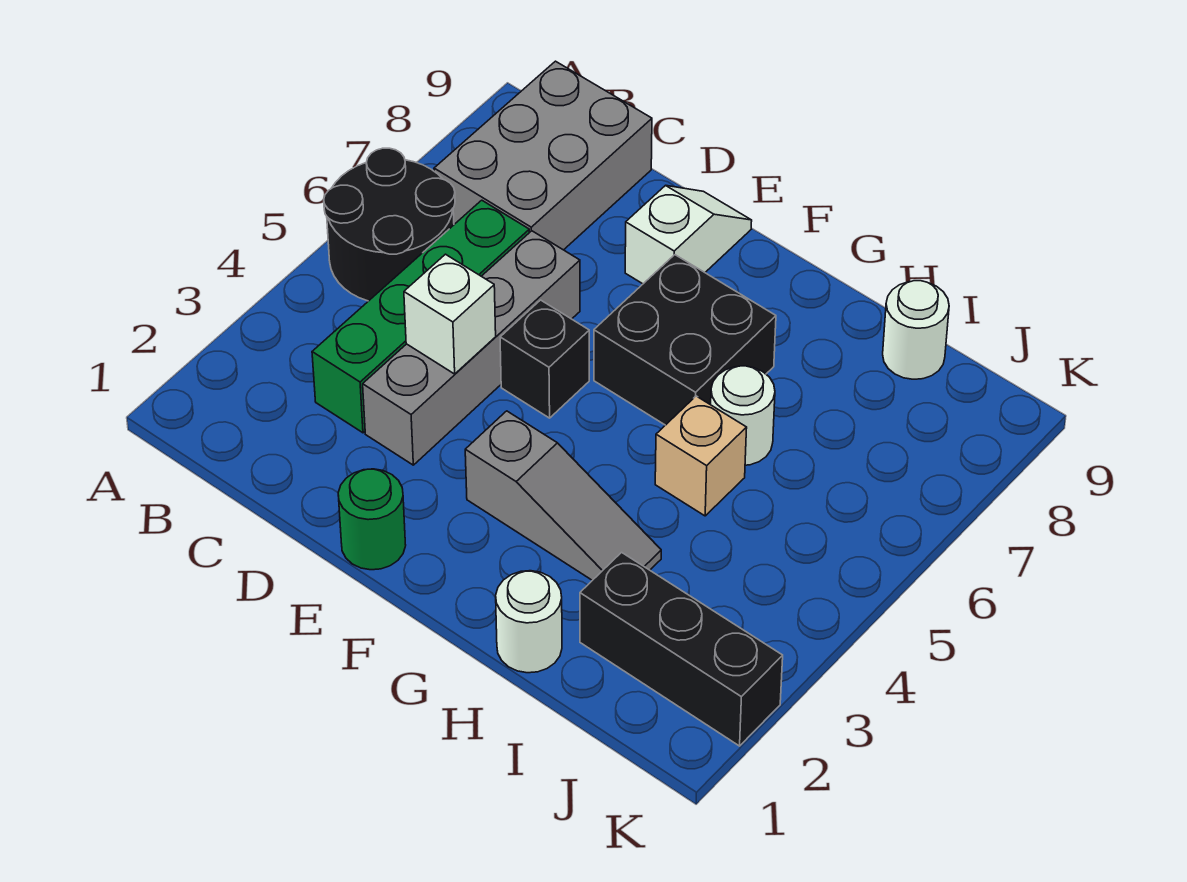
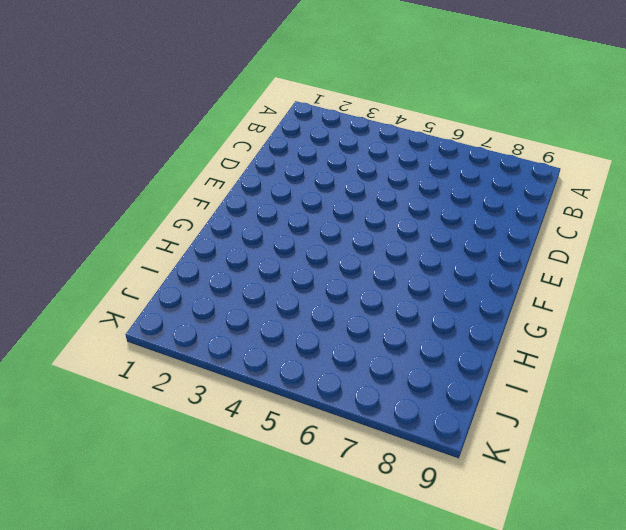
none -> black round brick A5:B6 level 1
none -> grey brick B7:C9 level 1
none -> green brick C3:C6 level 1

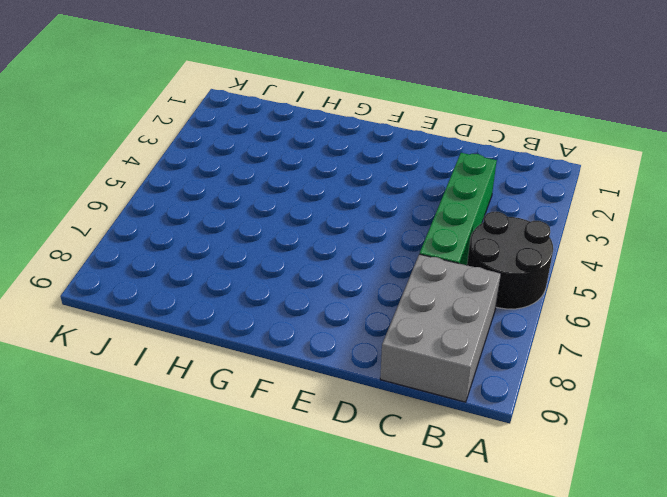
none -> grey brick D3:D6 level 1
none -> green round brick E1 level 1
none -> black brick E5 level 1

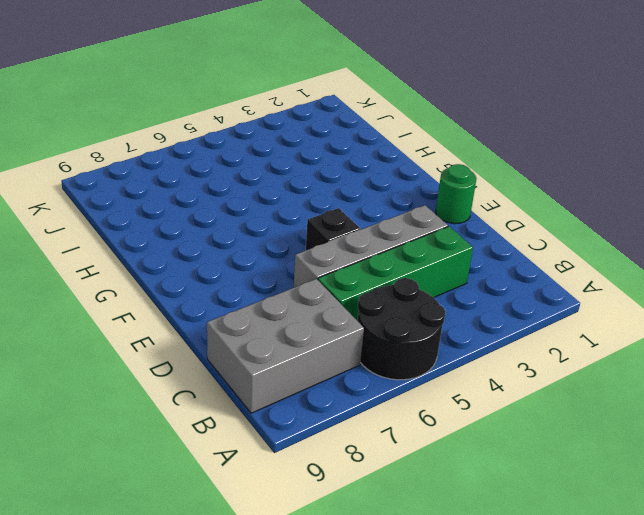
none -> white slope E8:E9 level 1 top 8
none -> grey slope F3:H3 level 1 top F
none -> black brick F6:G7 level 1

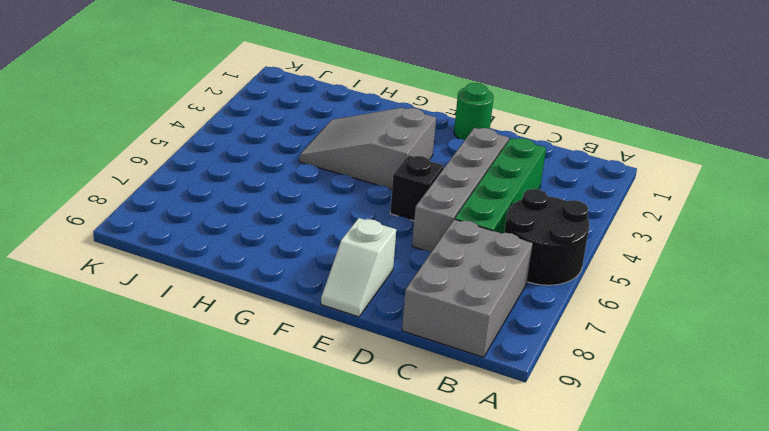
grey slope F3:H4 level 1 top F -> grey slope F3:H3 level 1 top F
none -> black brick F6:G7 level 1
none -> white round brick H1 level 1
none -> tan brick H5 level 1

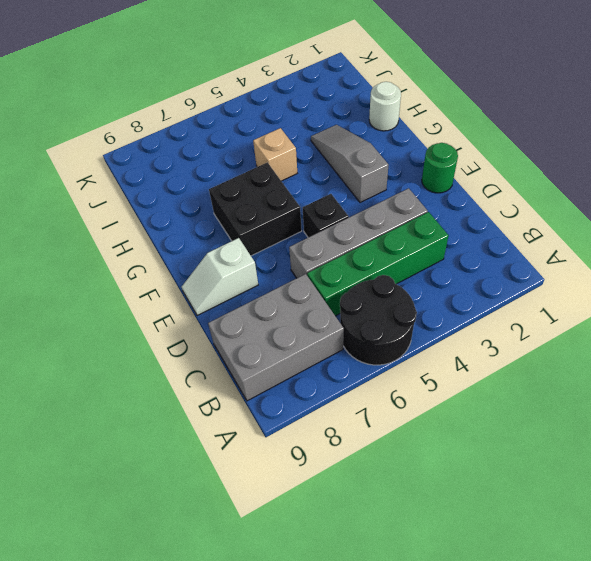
none -> white round brick H6 level 1
none -> black brick I2:K2 level 1
none -> white round brick I9 level 1

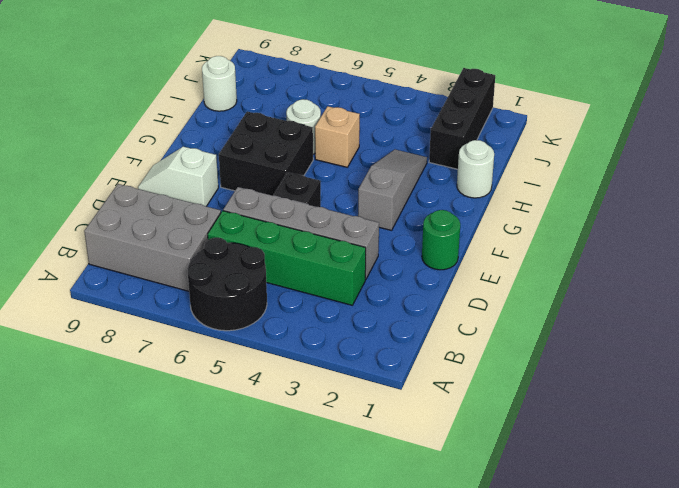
none -> white brick D4 level 2

